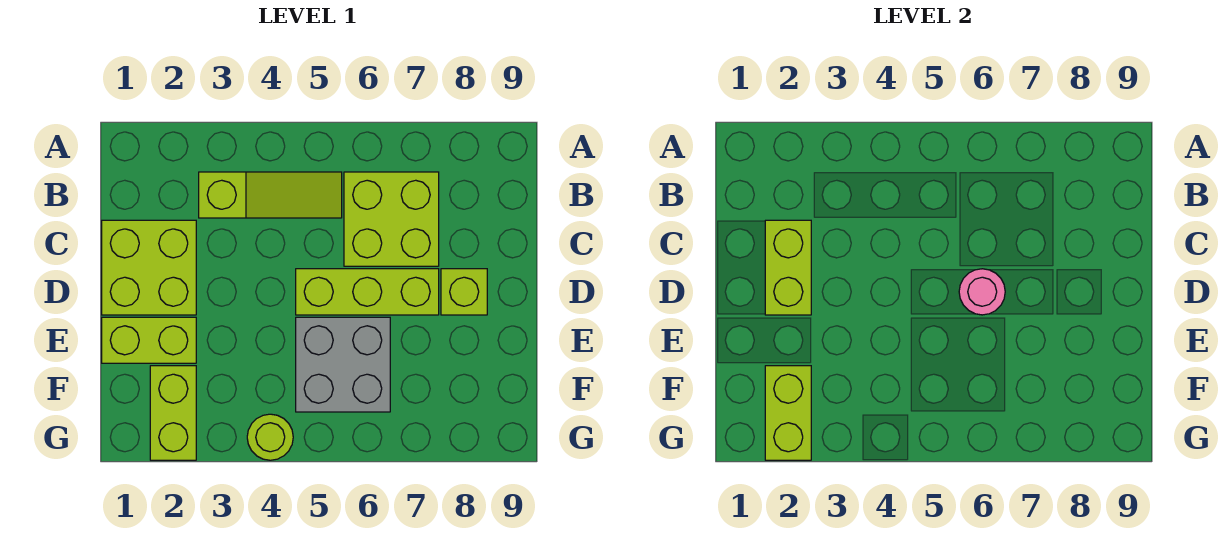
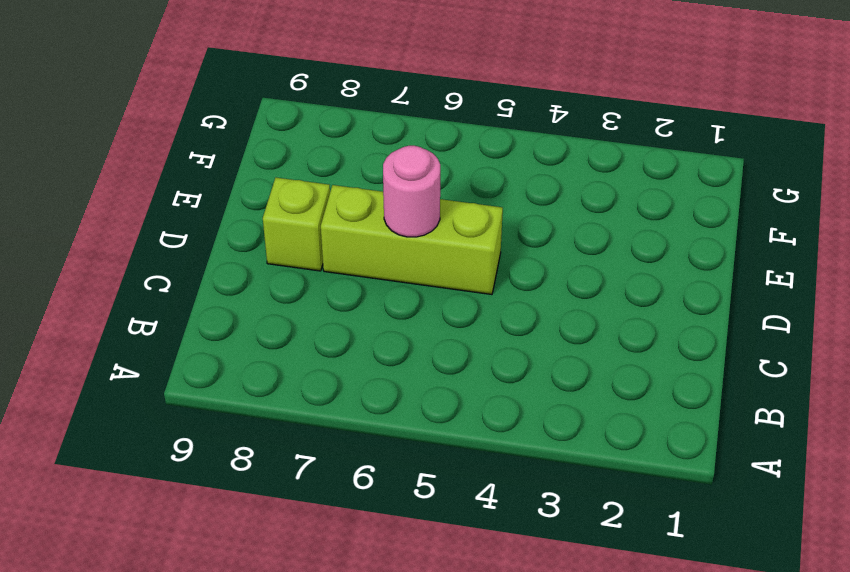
none -> lime slope B3:B5 level 1 top 3
none -> lime brick B6:C7 level 1
none -> lime brick C1:D2 level 1

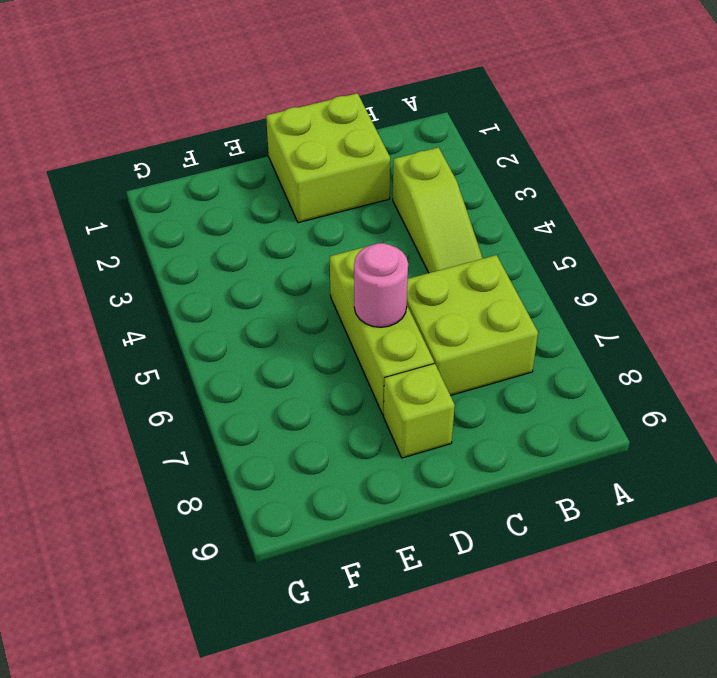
none -> lime brick E1:E2 level 1
none -> grey brick E5:F6 level 1
none -> lime brick F2:G2 level 1

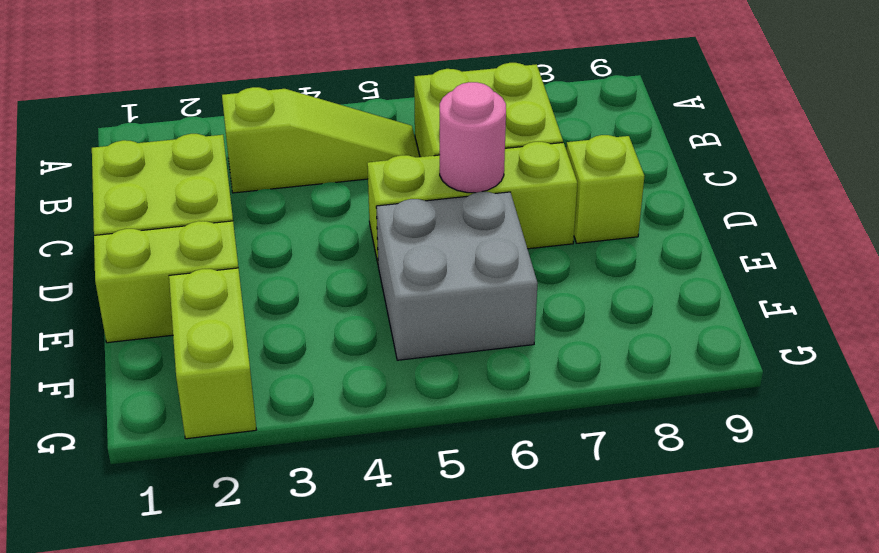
none -> lime round brick G4 level 1
none -> lime brick C2:D2 level 2
none -> lime brick F2:G2 level 2

